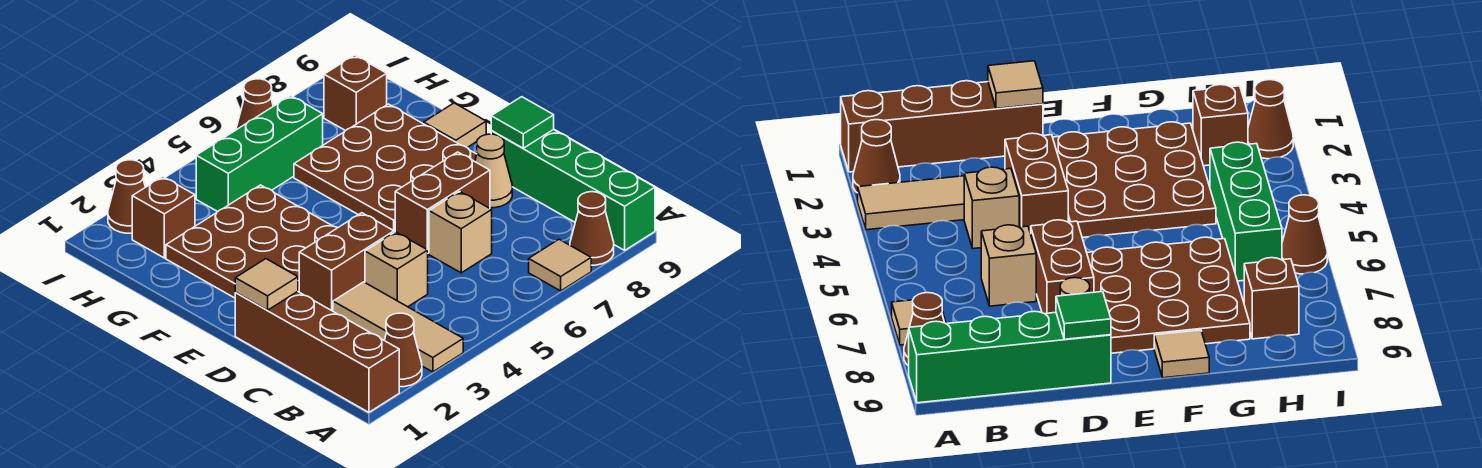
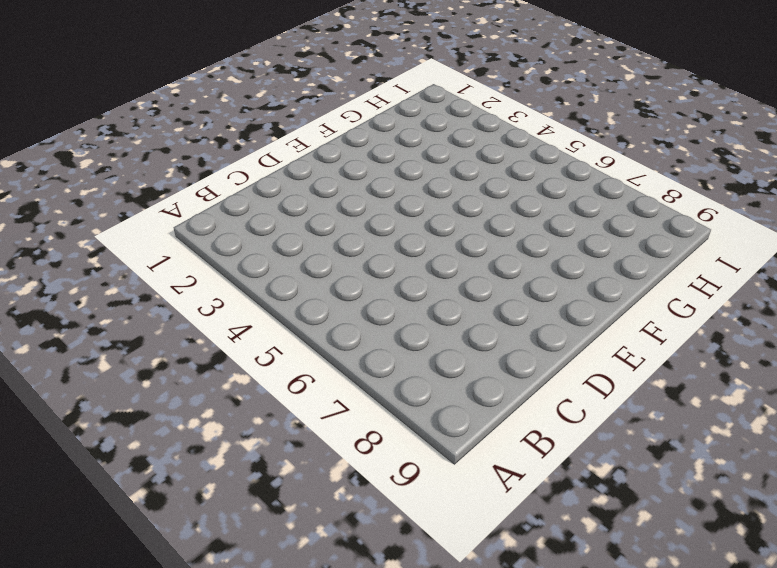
none -> brown brick A1:D1 level 1
none -> brown cone A2 level 1
none -> tan tile A3:C3 level 1

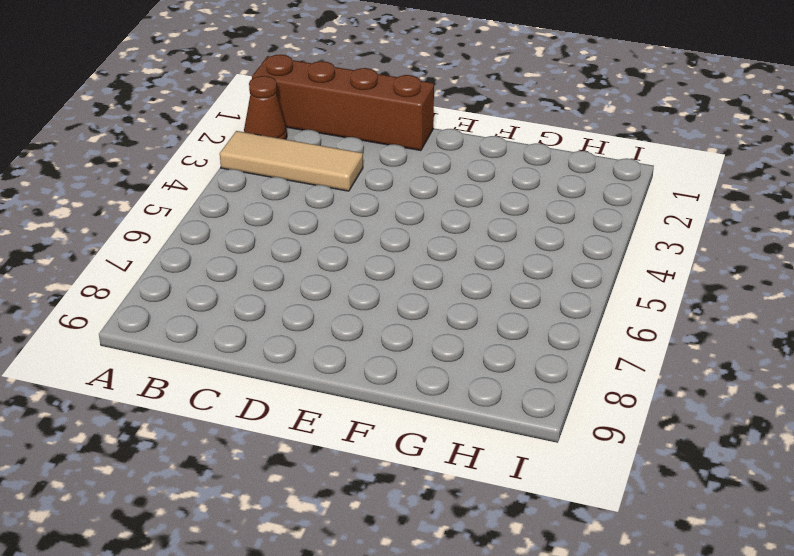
none -> tan tile A7 level 1
none -> brown cone A8 level 1
none -> green brick A9:D9 level 1

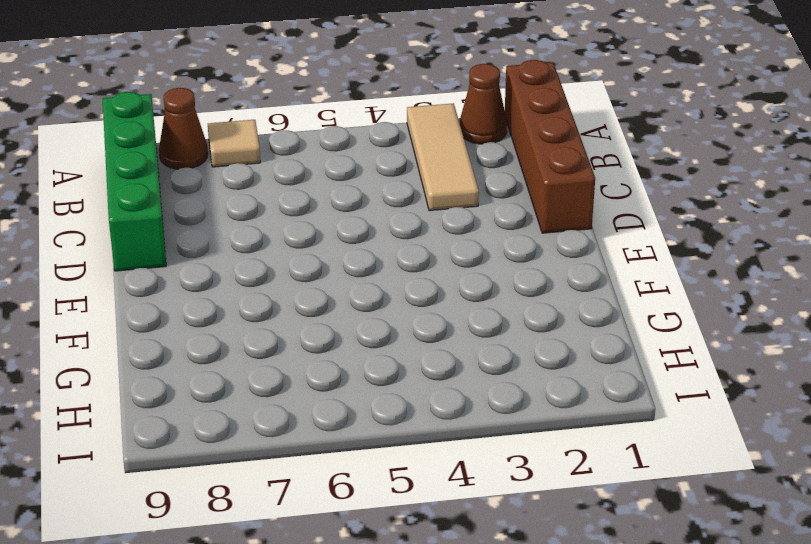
none -> tan brick C4 level 1
none -> tan brick C6 level 1
none -> brown brick D3:D4 level 1

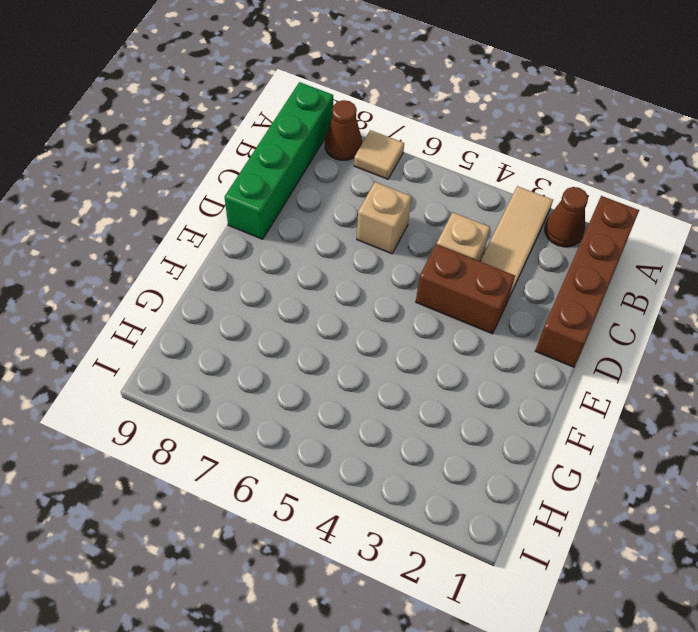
none -> brown brick D6:D7 level 1
none -> tan cone D8 level 1
none -> brown plate E2:G4 level 1

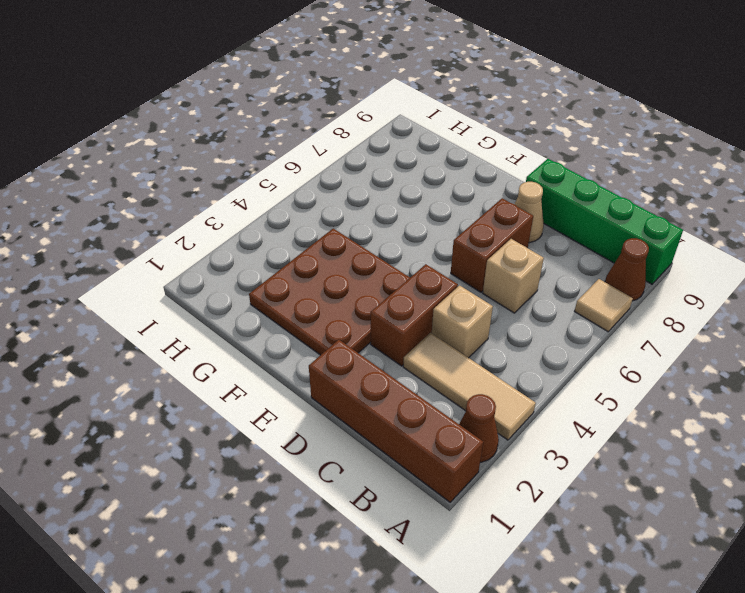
none -> brown plate E6:G8 level 1
none -> tan tile F9 level 1
none -> brown brick H2 level 1

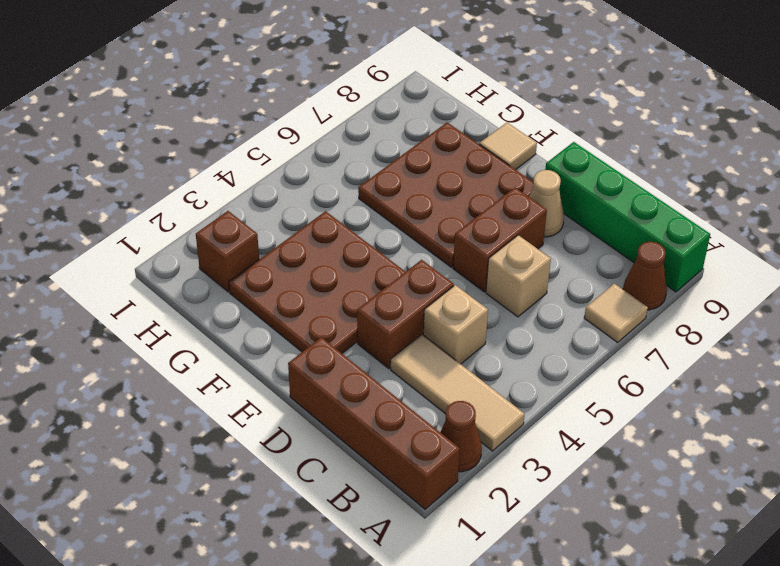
none -> green brick H4:H6 level 1
none -> brown brick H8 level 1
none -> brown cone I2 level 1

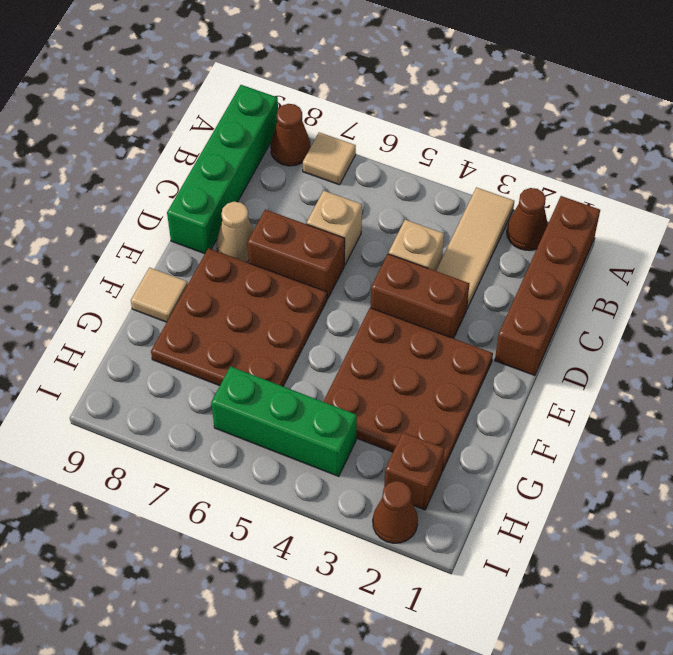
none -> brown brick H8 level 1
none -> brown cone I6 level 1
none -> tan tile D1 level 2

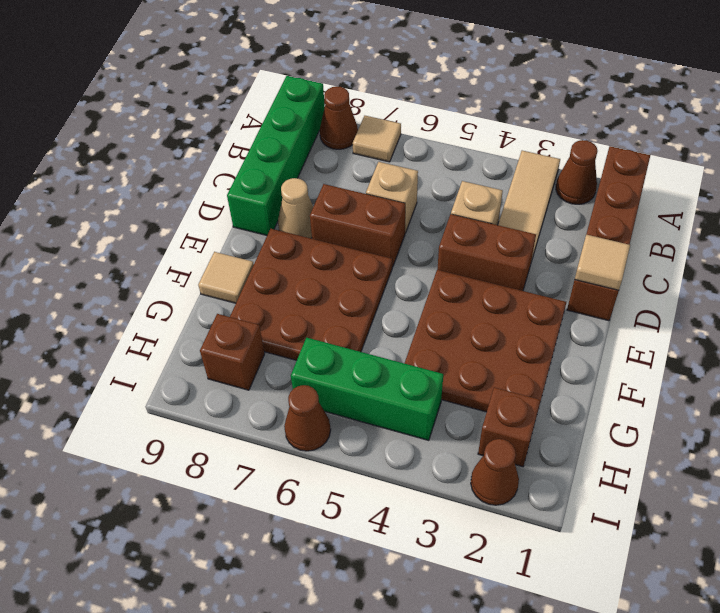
none -> green tile D9 level 2

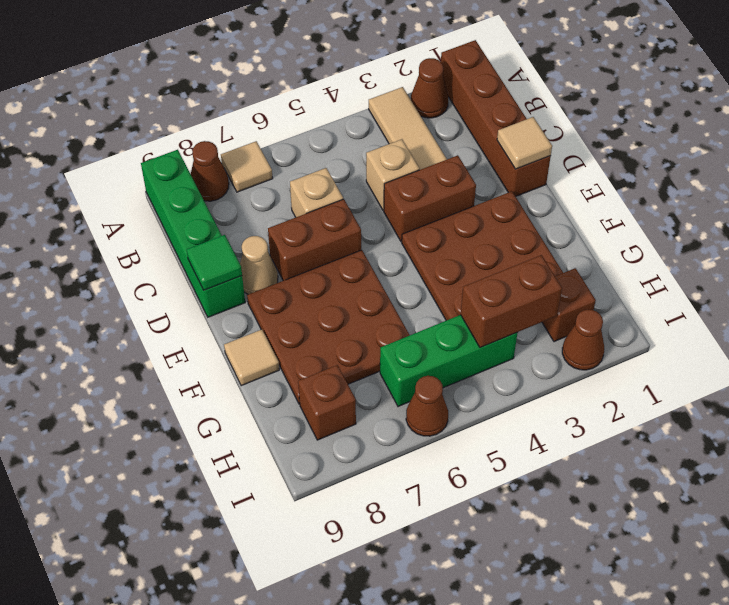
brown brick H3:H4 level 2 -> none

